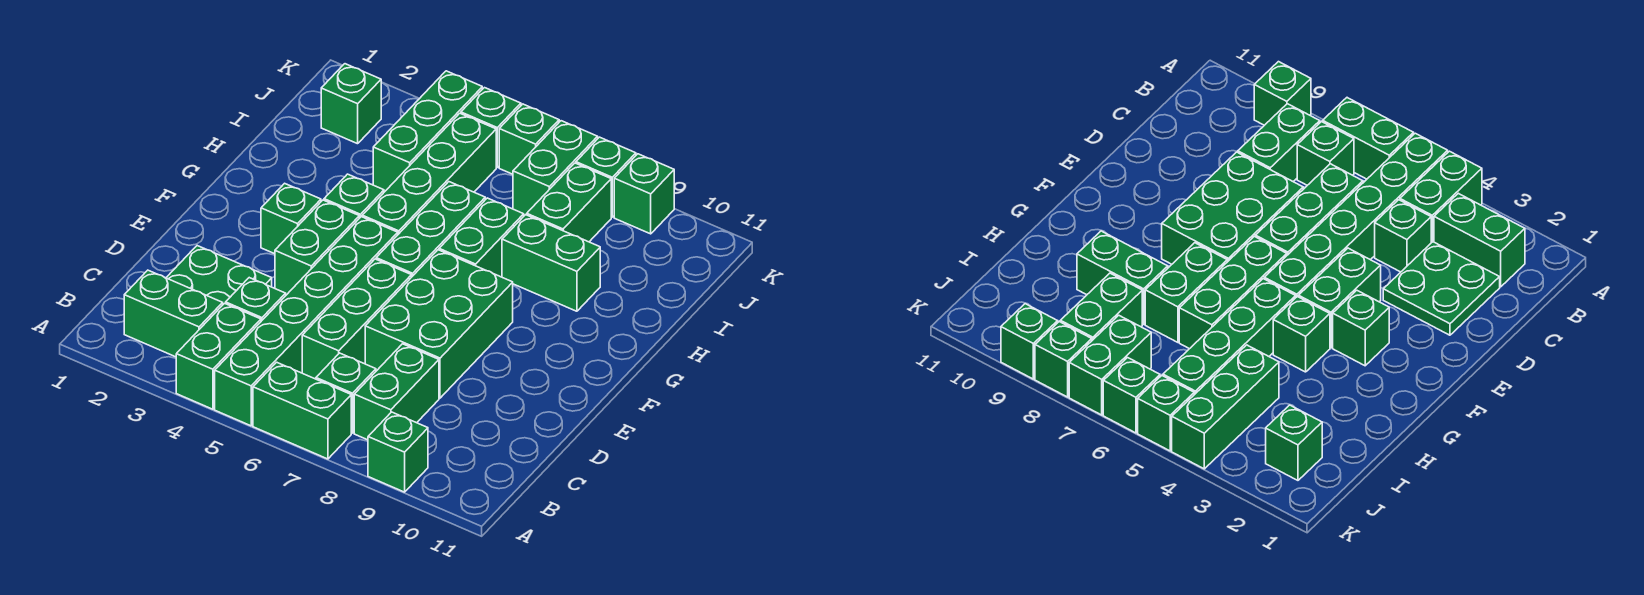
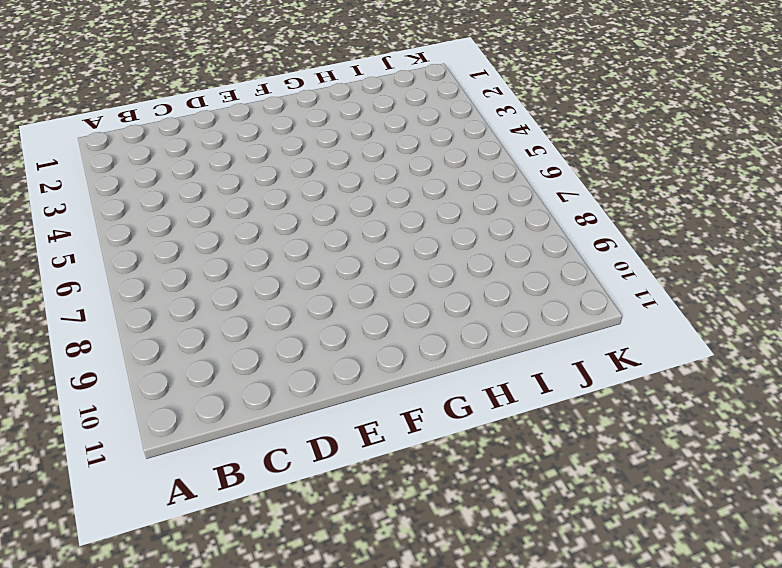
none -> green brick A4:B4 level 1
none -> green brick A5:F5 level 1
none -> green brick A6:A7 level 1

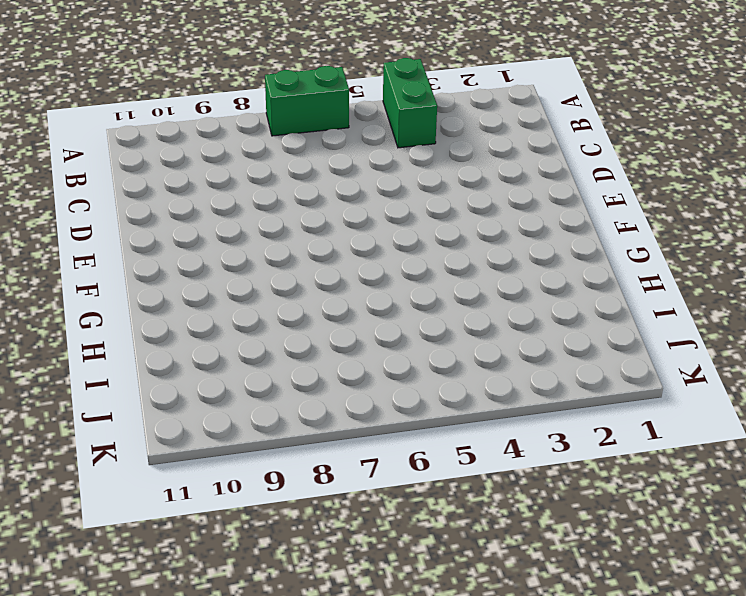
none -> green brick A5:F5 level 1
none -> green brick A9 level 1
none -> green brick B2:B3 level 1

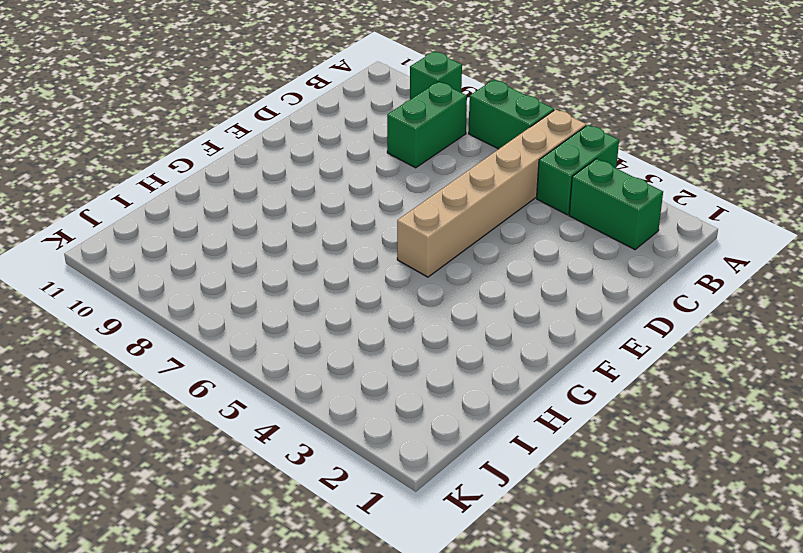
tan brick A5:F5 level 1 -> green brick A5:F5 level 1
none -> green brick B7 level 1
none -> green plate C2:D3 level 1
none -> green brick C4 level 1

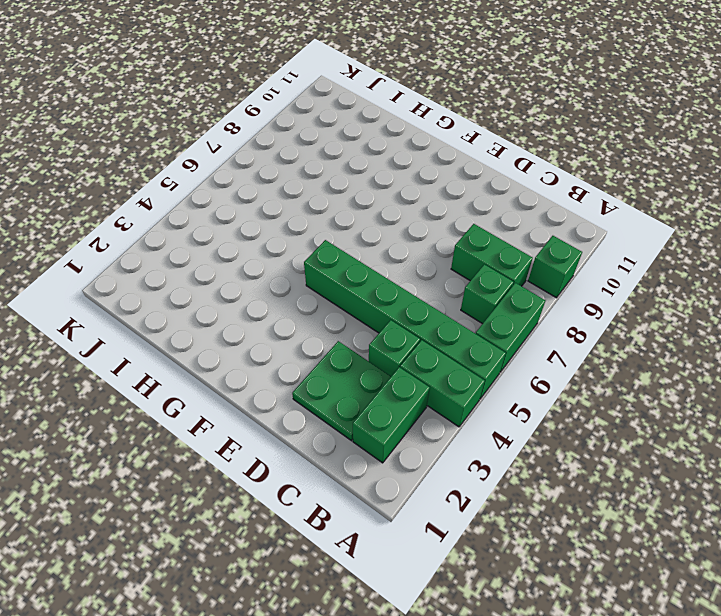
none -> green brick C6:E6 level 1
none -> green brick D7:F8 level 1
none -> green brick E4:F4 level 1

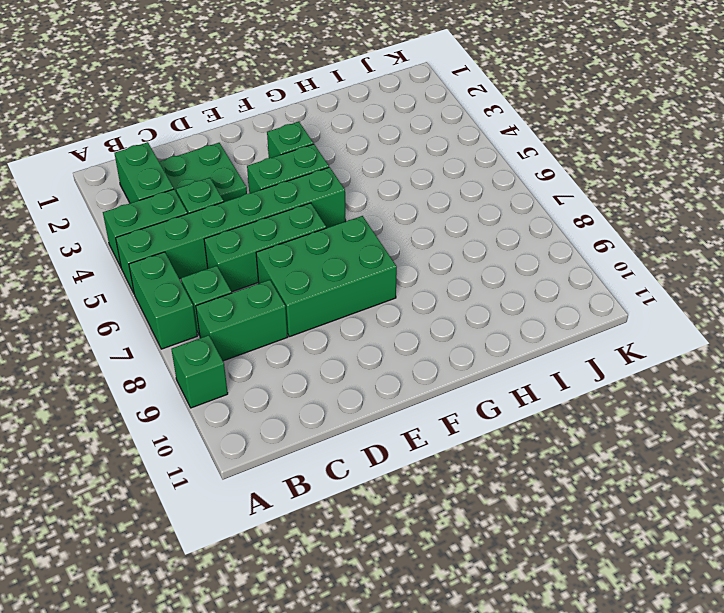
none -> green brick F6:H6 level 1
none -> green brick G4 level 1
none -> green brick G5:J5 level 1

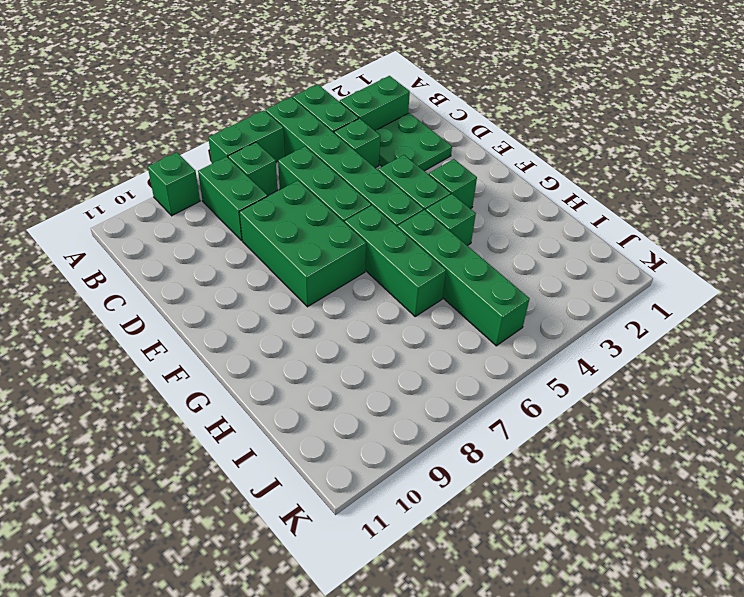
none -> green brick G7:H7 level 1
none -> green brick H8:H9 level 1
none -> green brick I4:K4 level 1

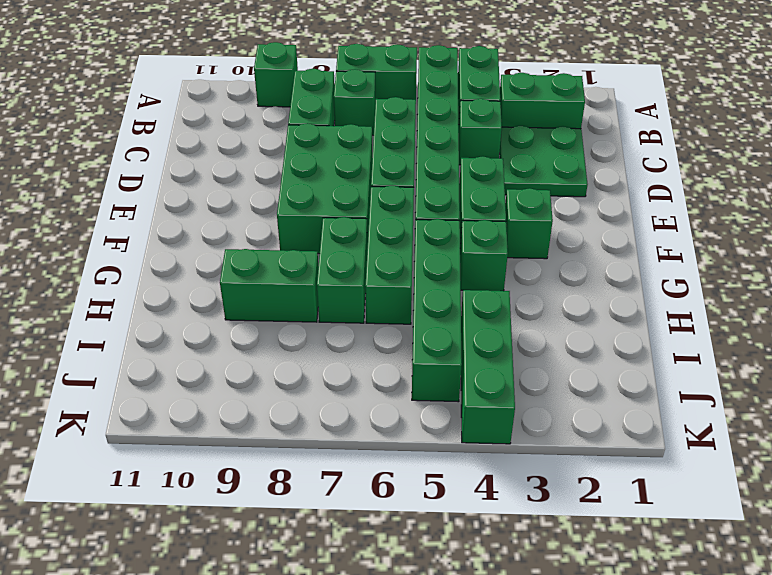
none -> green brick I8:J8 level 1
none -> green brick J2 level 1
none -> green brick J7:K7 level 1

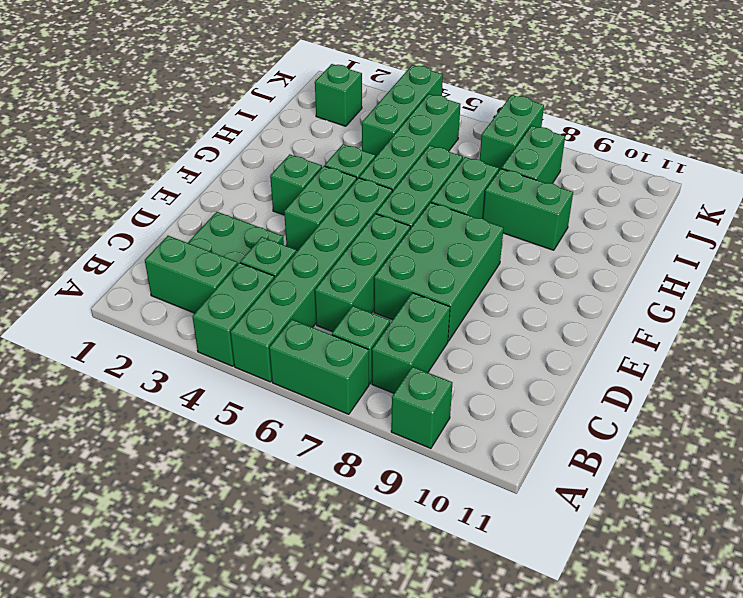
none -> green brick K5 level 1
none -> green brick K6 level 1
none -> green brick K8 level 1

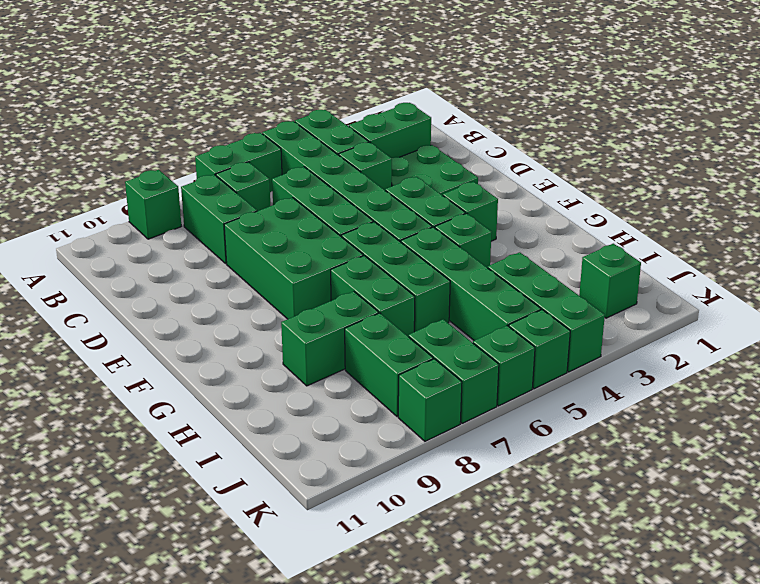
none -> green brick K9 level 1

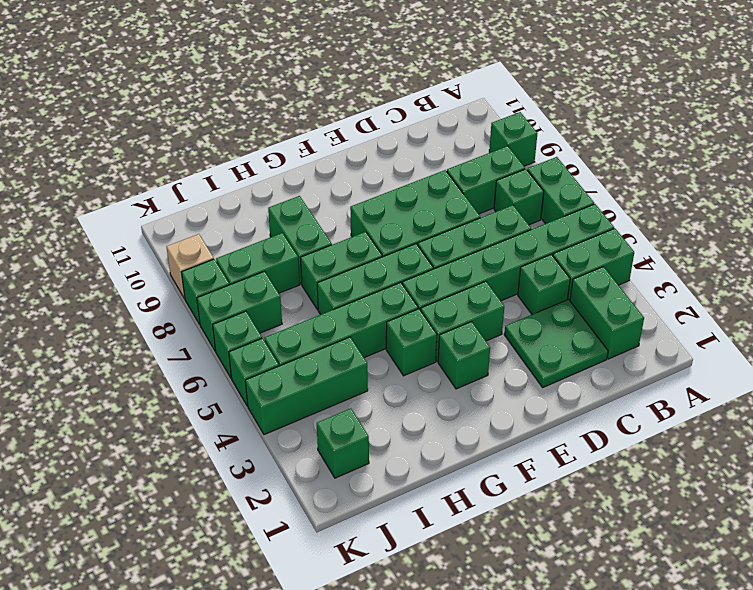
tan brick K9 level 1 -> green brick K9 level 1

